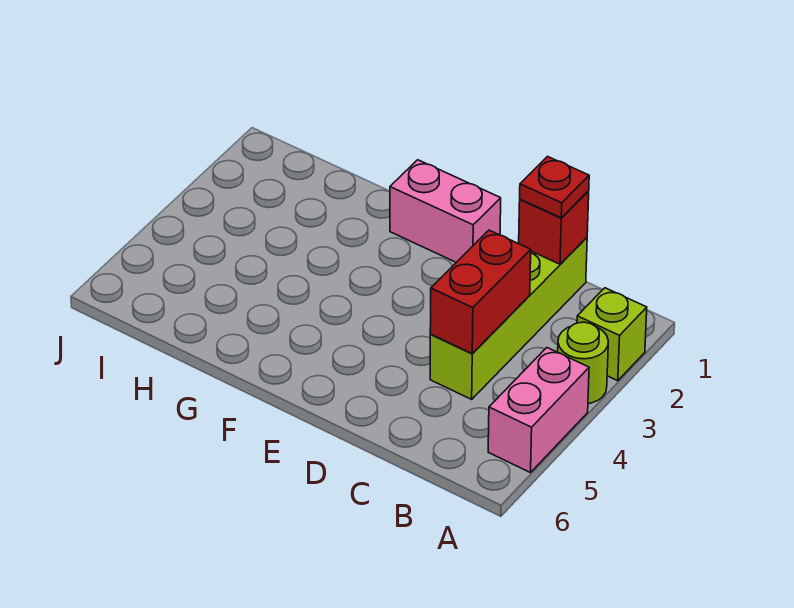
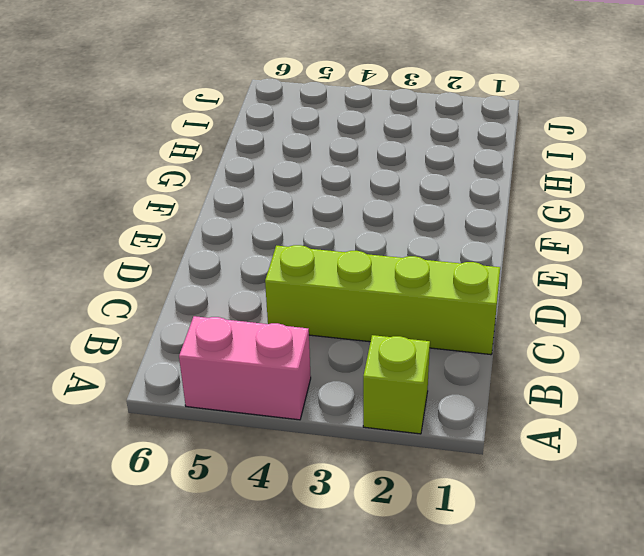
none -> lime round brick A3 level 1
none -> pink brick E1:F1 level 1

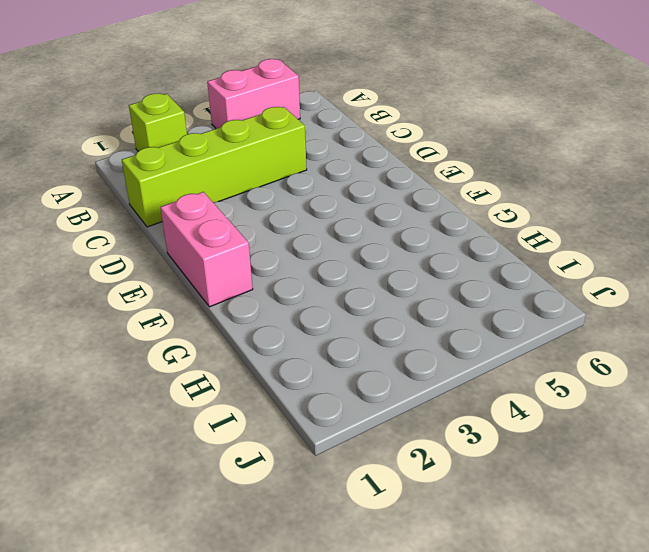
none -> lime round brick A3 level 1
none -> red brick C1 level 2

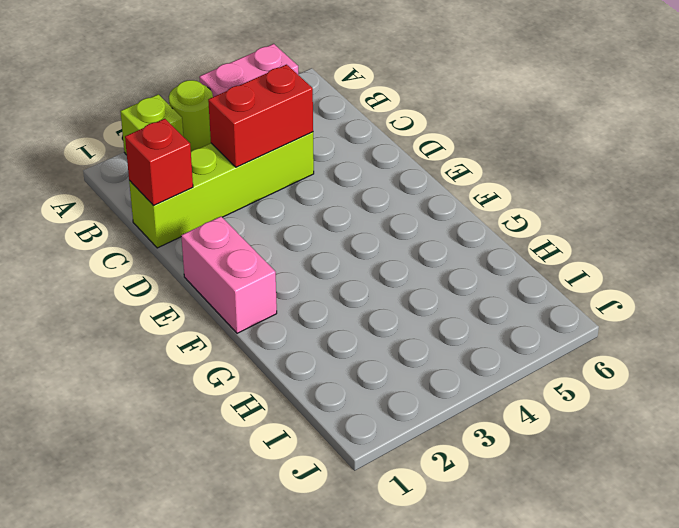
none -> red plate C1 level 3

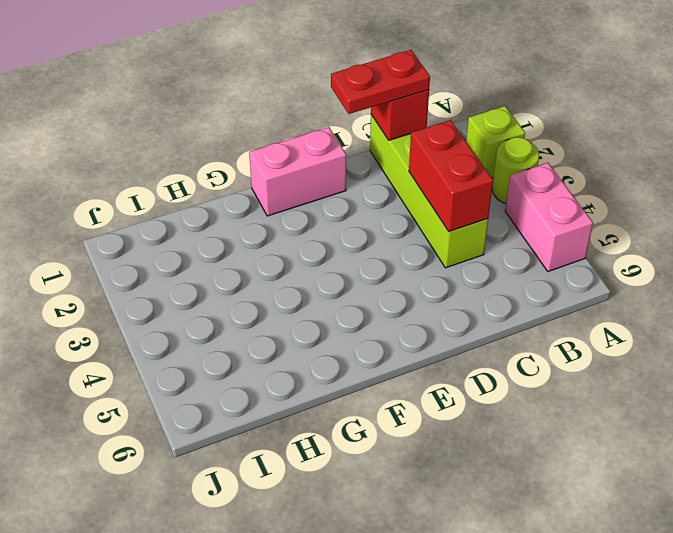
red plate C1:D1 level 3 -> red plate C1 level 3

